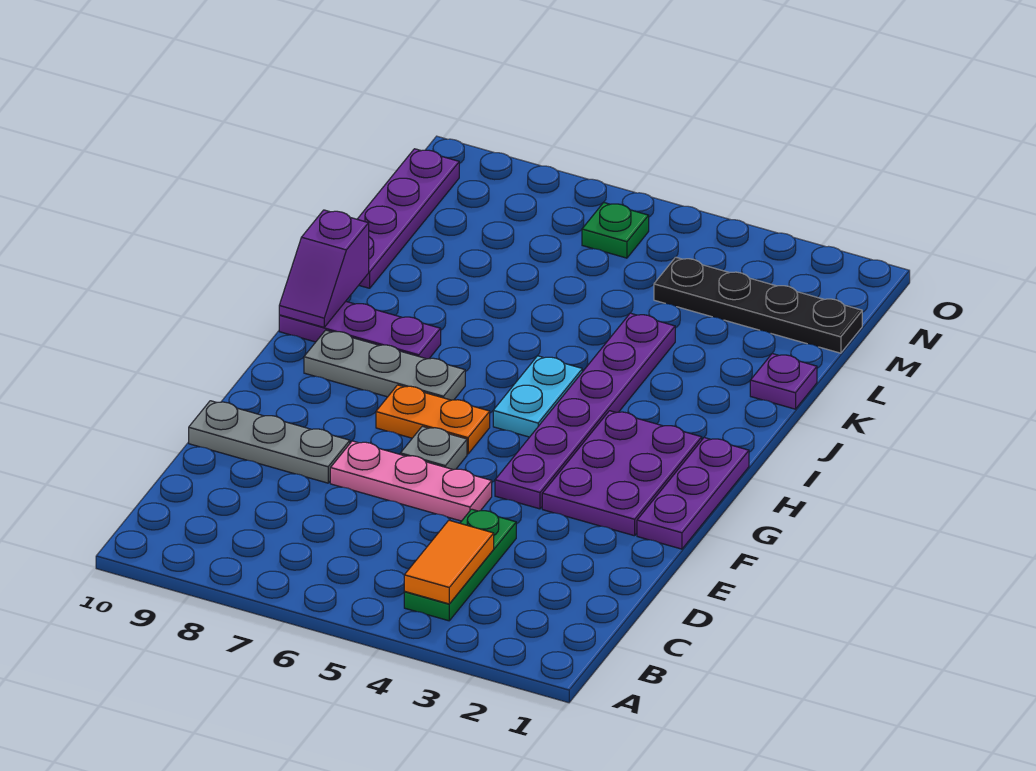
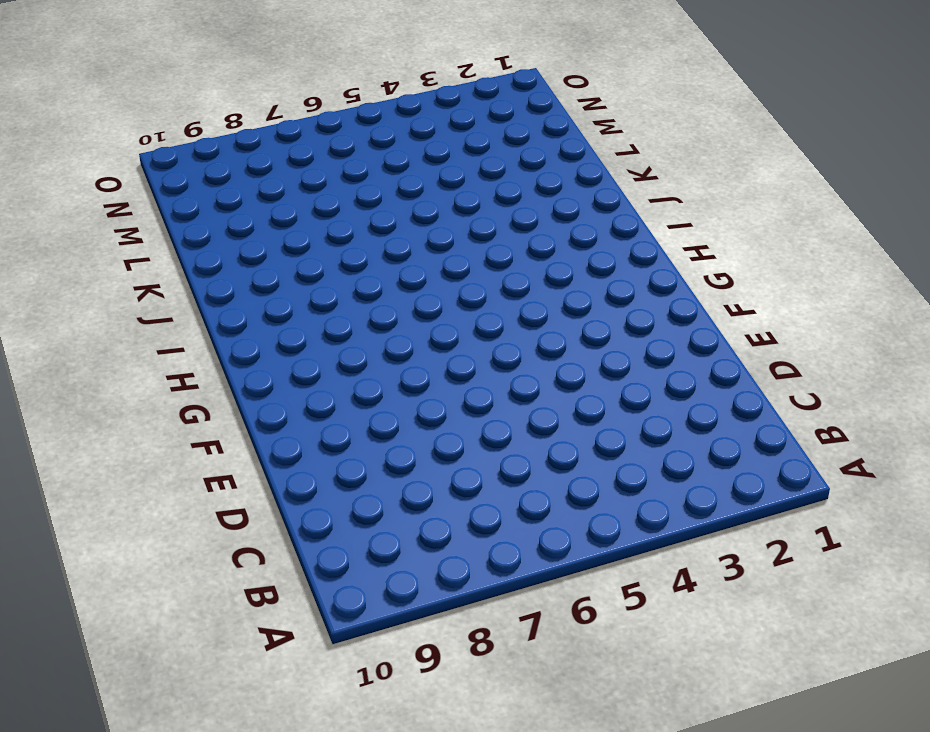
none -> green plate B4:D4 level 1
none -> pink plate E5:E7 level 1
none -> grey plate E8:E10 level 1

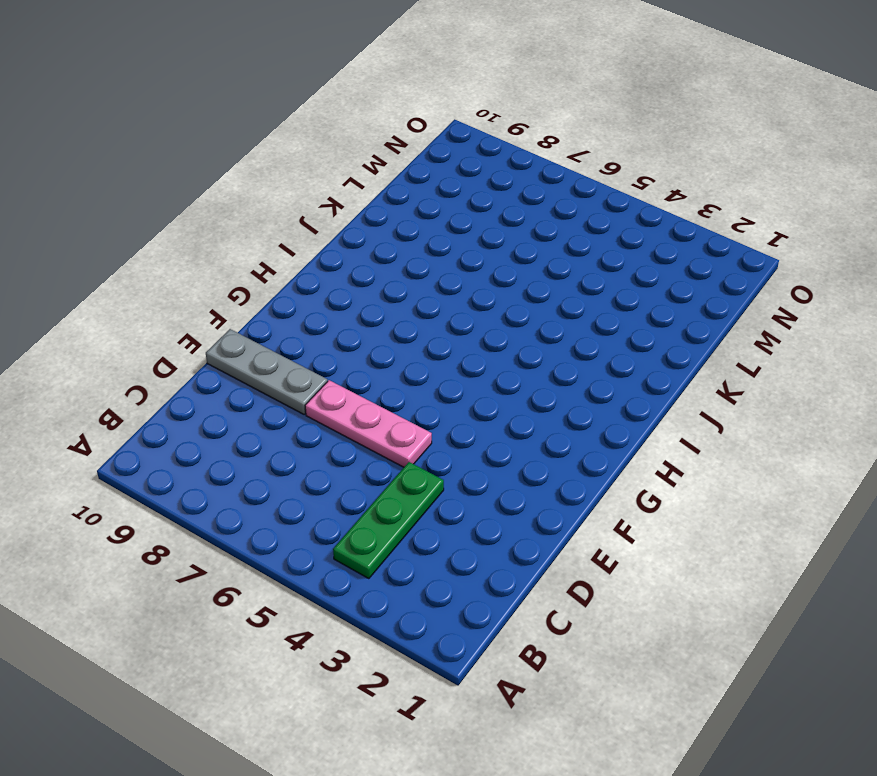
none -> purple plate F1:H1 level 1
none -> purple plate F2:H3 level 1
none -> purple plate F4:K4 level 1

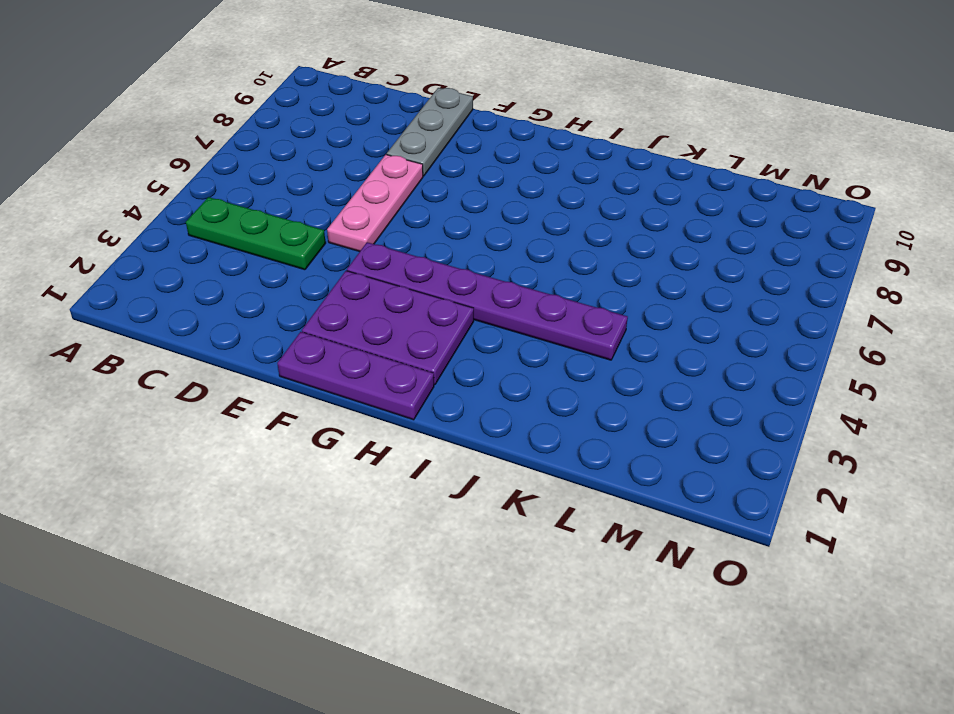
none -> grey plate F6 level 1
none -> orange plate G6:G7 level 1
none -> cyan plate H5:I5 level 1

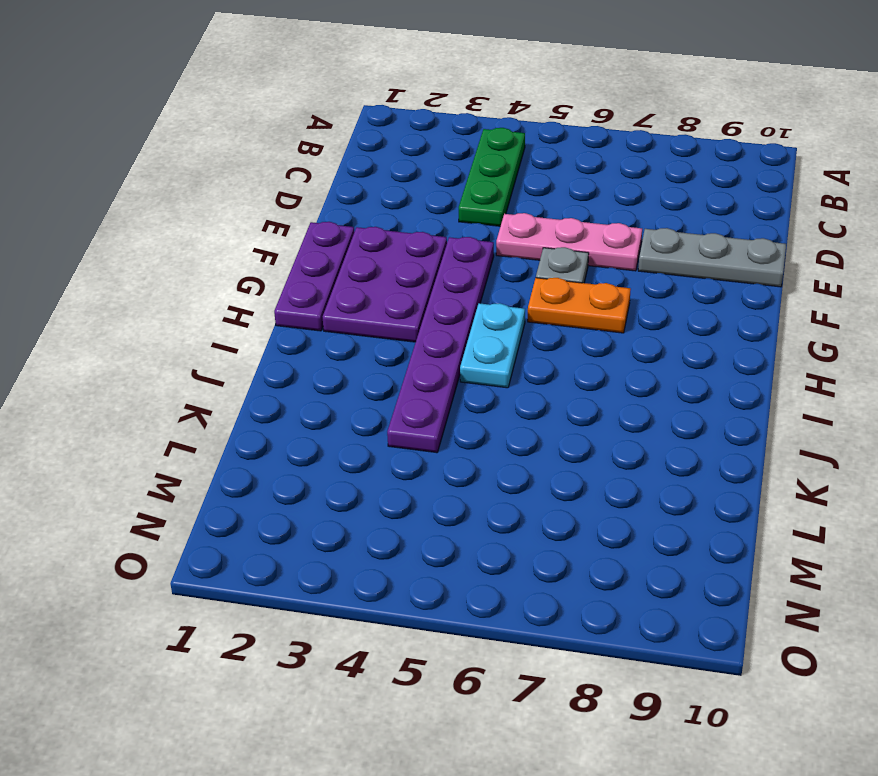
none -> grey plate H7:H9 level 1
none -> purple plate I8:I10 level 1
none -> purple plate K1 level 1

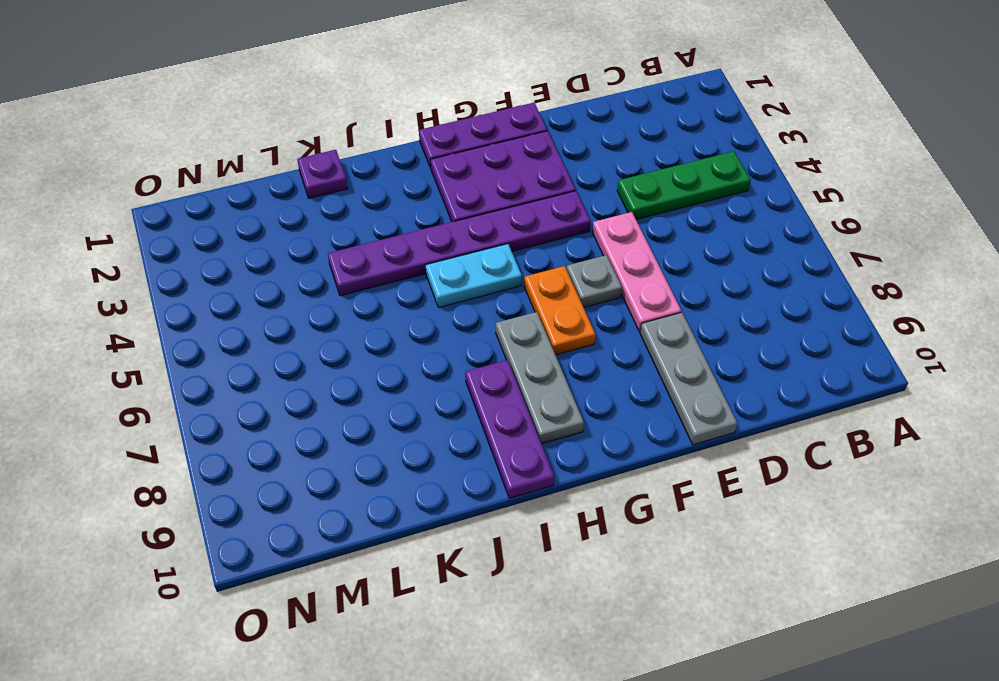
none -> purple plate K10:N10 level 1
none -> black plate M1:M4 level 1
none -> green plate N6 level 1

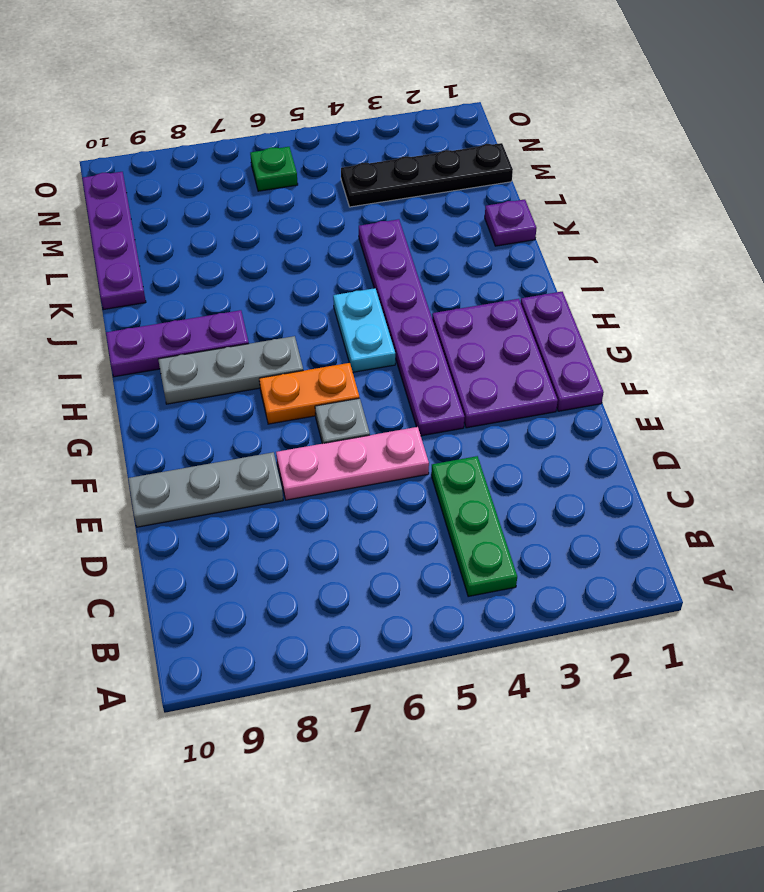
none -> orange tile B4:C4 level 2
none -> purple slope I10:J10 level 2 top J

